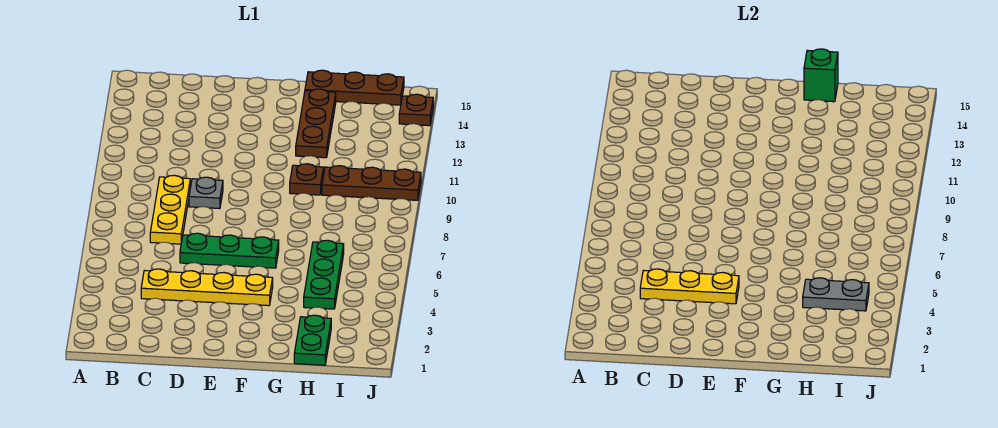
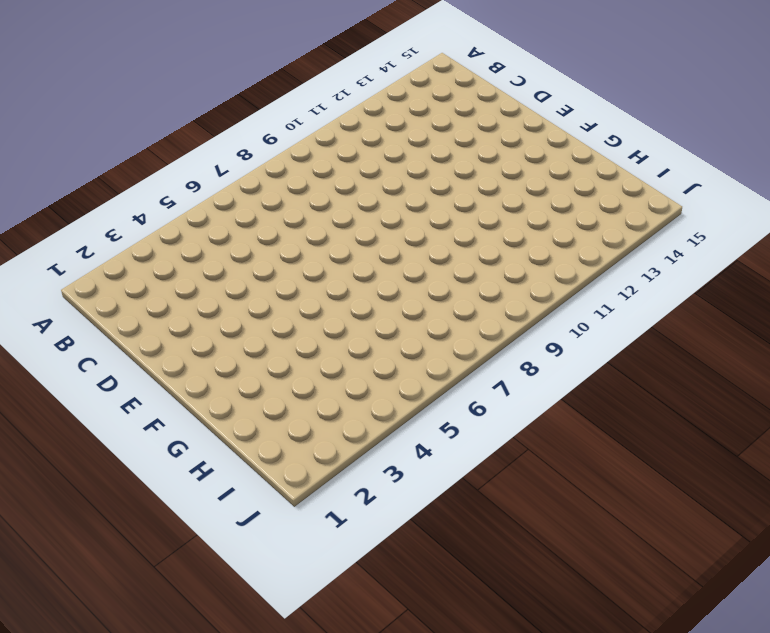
none -> yellow plate C4:F4 level 1
none -> yellow plate C7:C9 level 1
none -> green plate D6:F6 level 1

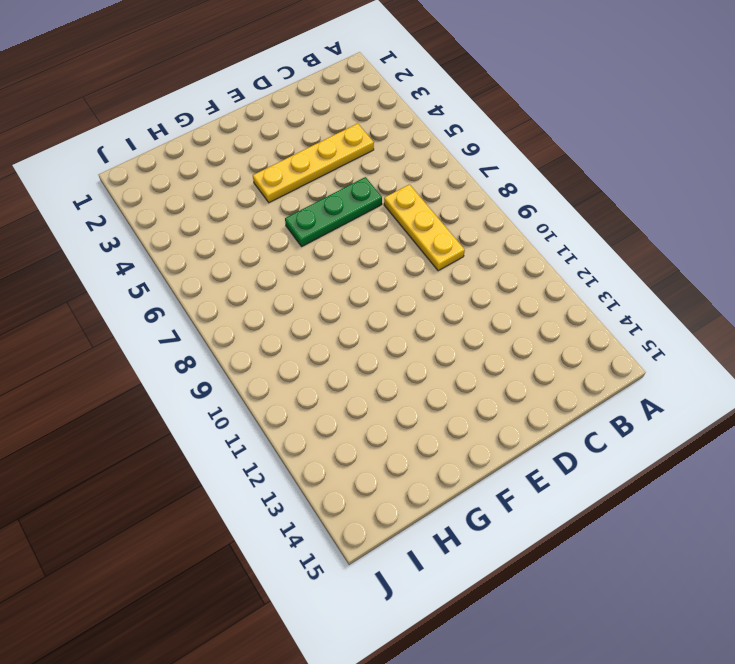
none -> grey plate D9 level 1
none -> brown plate G10 level 1
none -> brown plate G12:G14 level 1

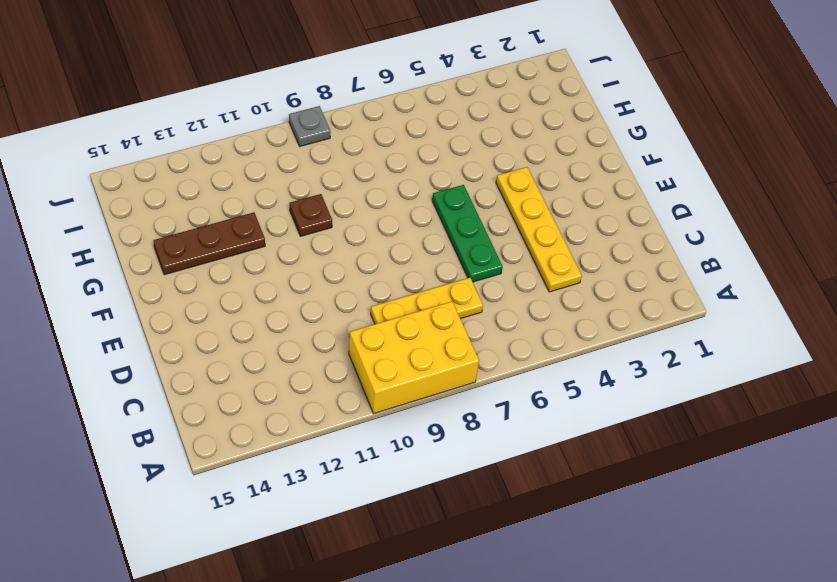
yellow brick A8:B10 level 1 -> none
grey plate J9 level 1 -> grey plate D9 level 1
none -> brown plate G15:I15 level 1
none -> green plate H1:H2 level 1
none -> green plate H4:H6 level 1

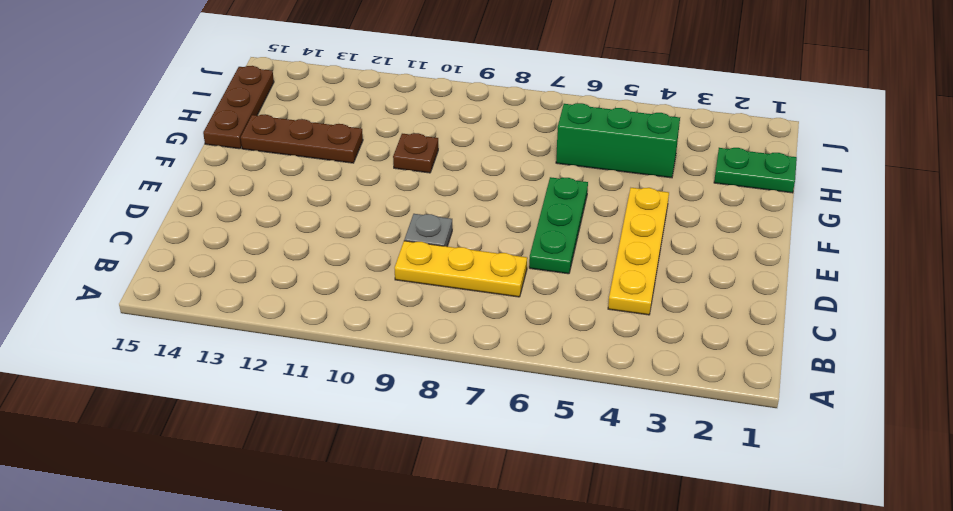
green brick H4:H6 level 1 -> green plate H4:H6 level 1
none -> brown plate H10:J10 level 1
none -> brown plate J14 level 1
none -> yellow plate C4:E4 level 2

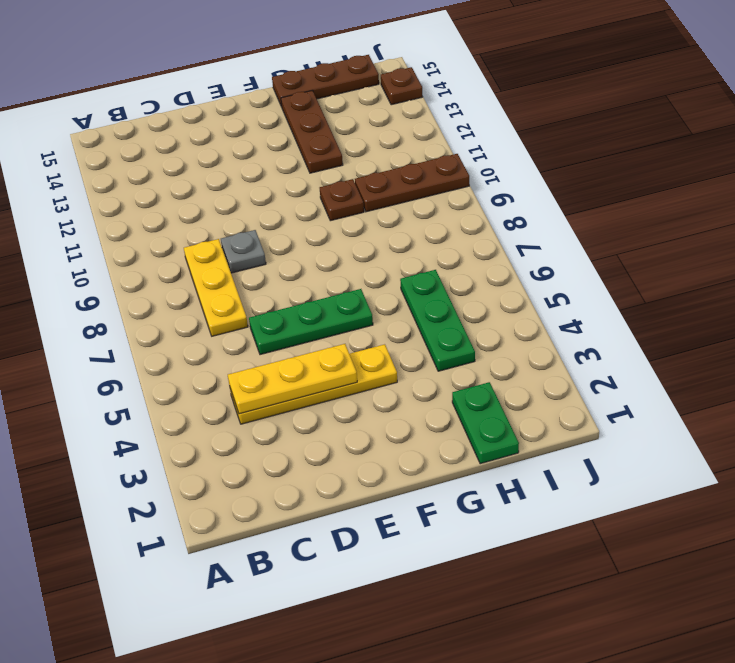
none -> green brick G15 level 2
none -> grey plate H4:I4 level 2

